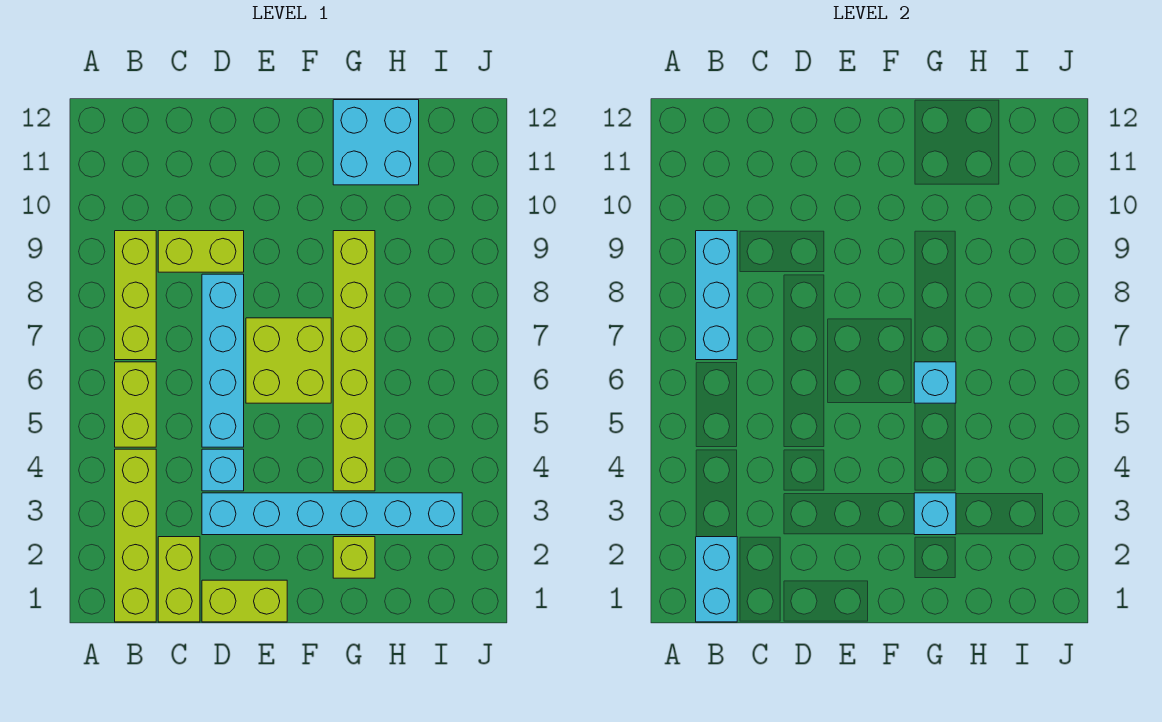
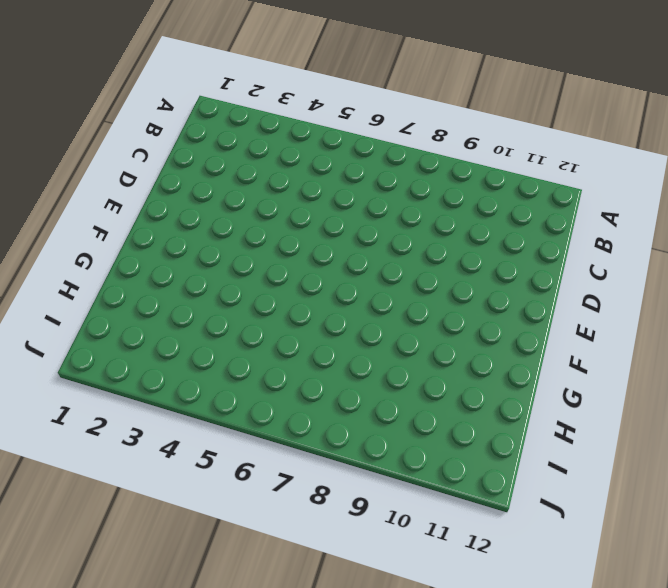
none -> lime brick B1:B4 level 1
none -> lime brick B5:B6 level 1
none -> lime brick B7:B9 level 1

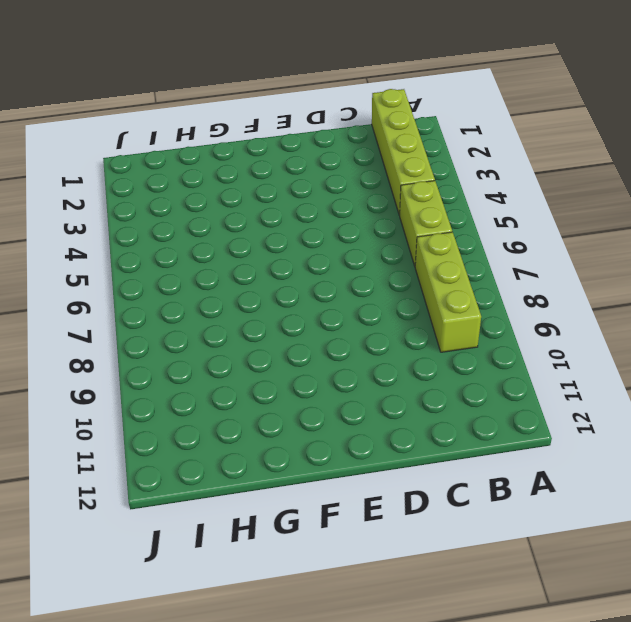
none -> lime brick C1:C2 level 1
none -> lime brick C9:D9 level 1
none -> lime brick D1:E1 level 1

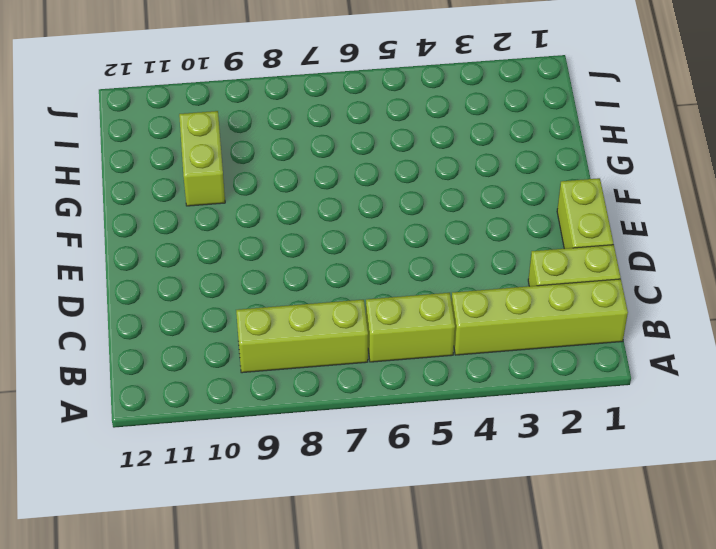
lime brick G10:H10 level 1 -> lime brick C9:D9 level 1
none -> cyan brick D3:I3 level 1
none -> cyan brick D4 level 1
none -> cyan brick D5:D8 level 1

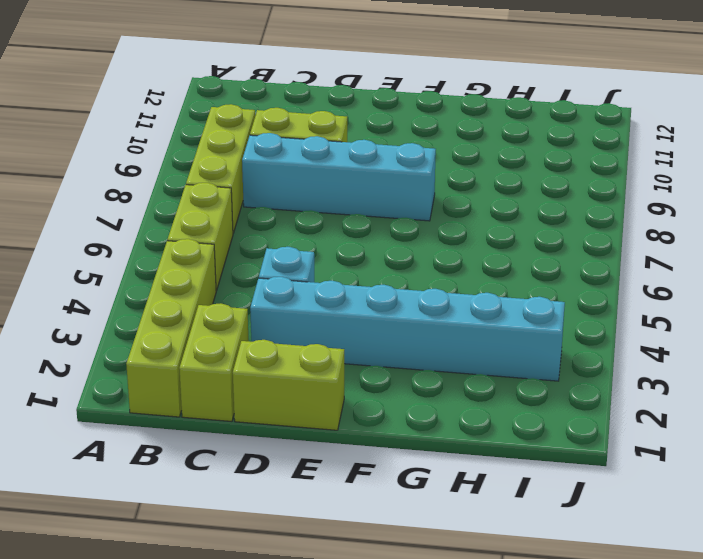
cyan brick C8:F8 level 1 -> cyan brick D5:D8 level 1
none -> lime brick E6:F7 level 1
none -> lime brick G2 level 1
none -> lime brick G4:G9 level 1

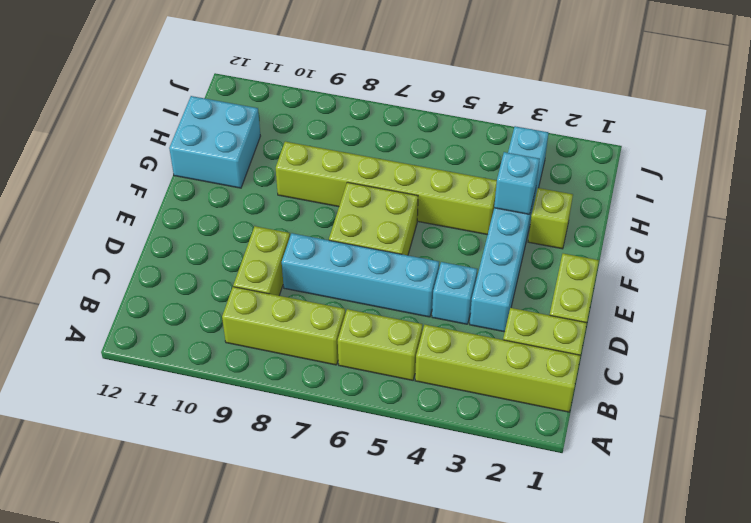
none -> cyan brick B1:B2 level 2
none -> cyan brick B7:B9 level 2
none -> cyan brick G6 level 2

